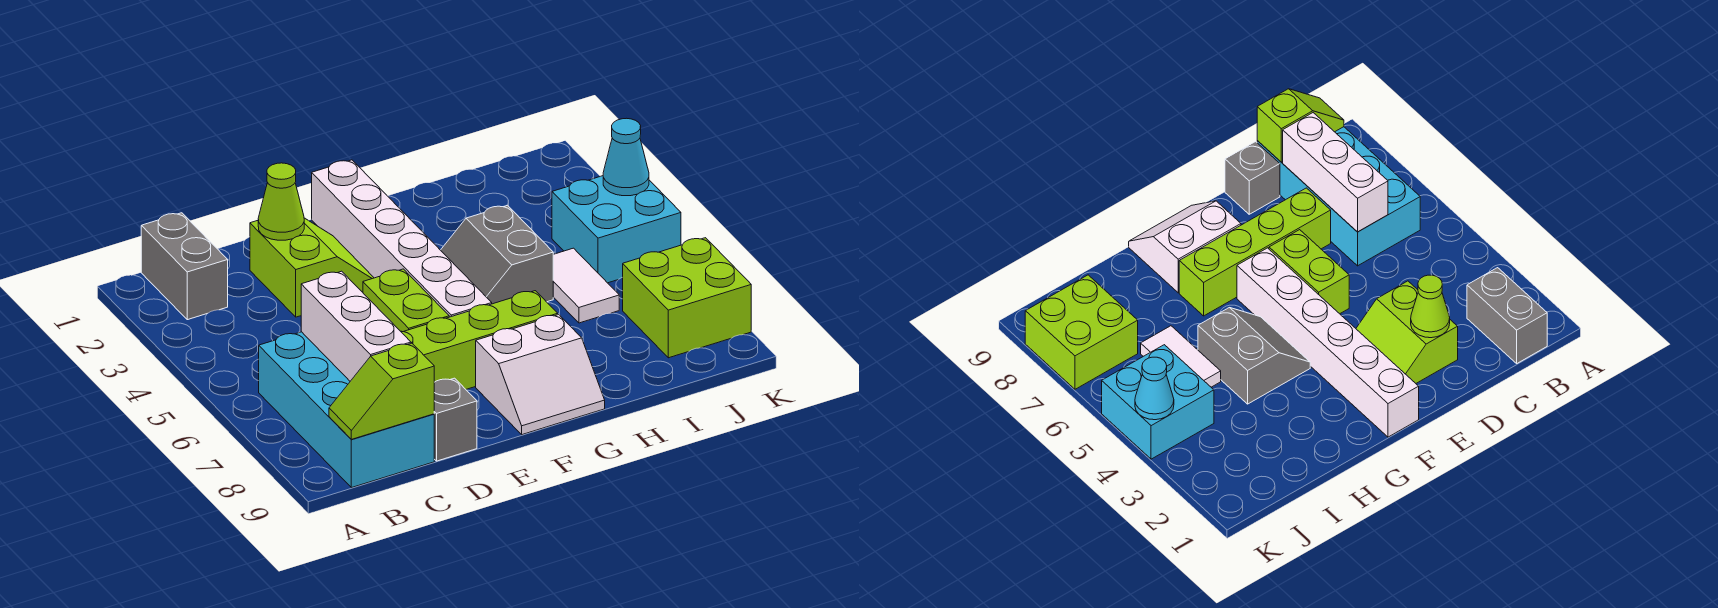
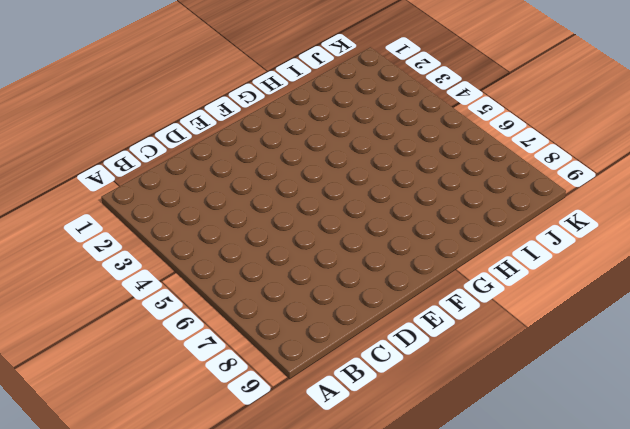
none -> grey brick B1:B2 level 1
none -> cyan brick B6:C9 level 1
none -> lime slope D2:E3 level 1 top D

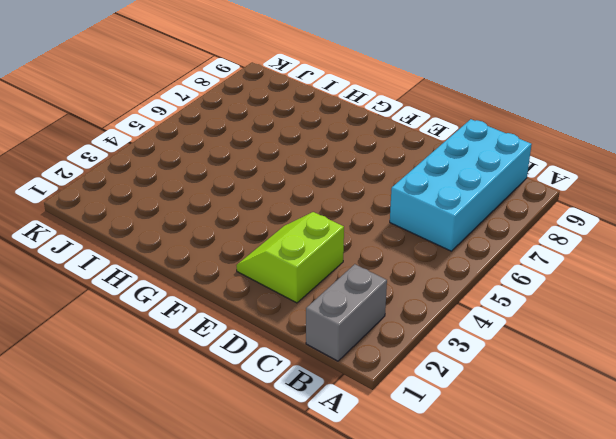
none -> lime brick D7:G7 level 1
none -> grey brick D9 level 1
none -> lime brick E5:E6 level 1

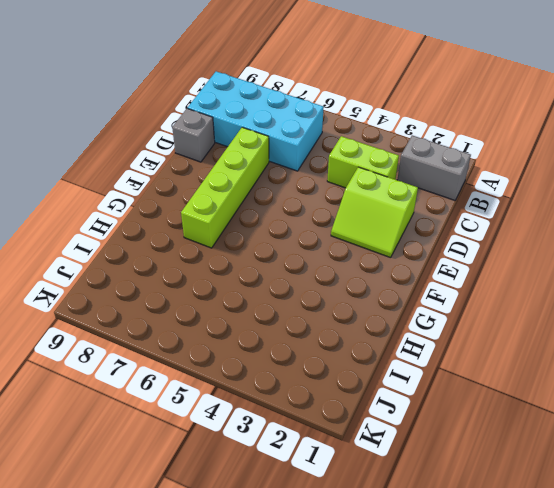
lime brick C3:C4 level 1 -> lime brick E5:E6 level 1
none -> white brick F1:F6 level 1
none -> white slope F8:G9 level 1 top 8
none -> grey slope G4:H5 level 1 top H

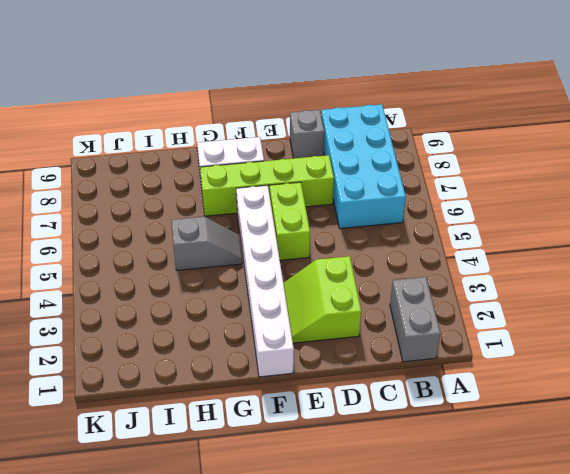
grey slope G5:H5 level 1 top H -> grey slope G4:H5 level 1 top H
none -> white tile I5:I6 level 1
none -> cyan brick J4:K5 level 1
none -> lime brick J7:K8 level 1

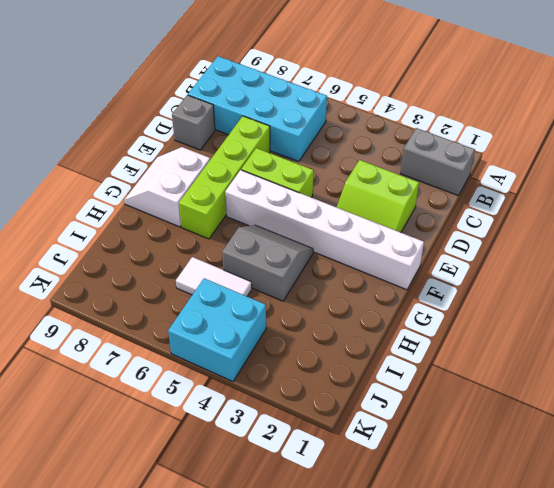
none -> lime brick J7:K8 level 1
none -> lime slope B9:C9 level 2 top C
none -> white brick C6:C8 level 2

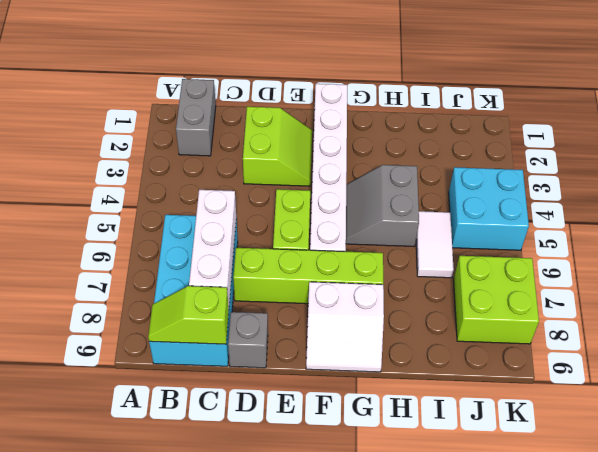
none -> lime cone D2 level 2
none -> cyan cone K4 level 2

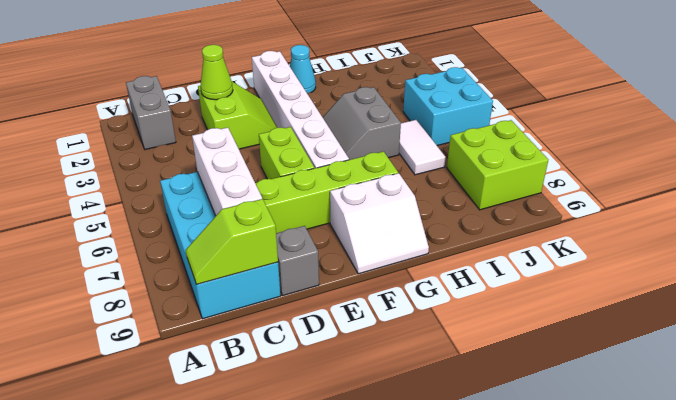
cyan cone G1 level 1 -> cyan cone K4 level 2

